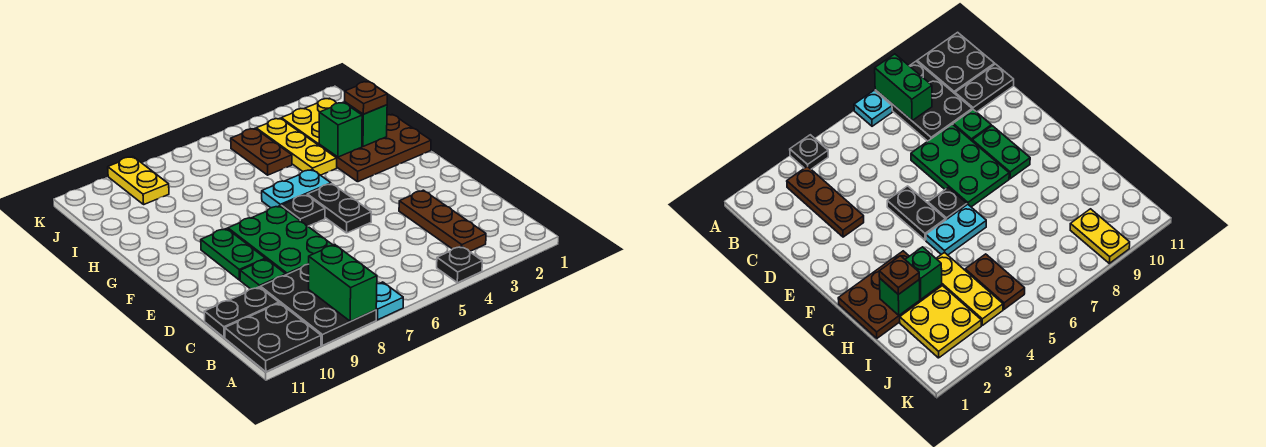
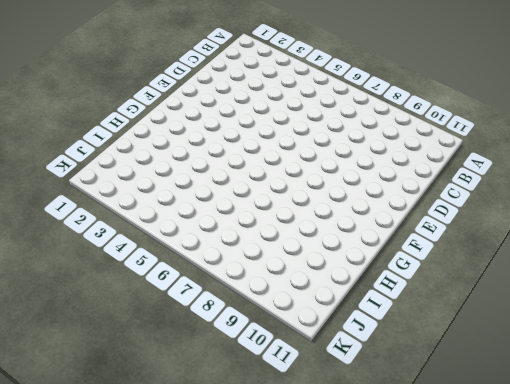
none -> black plate A4 level 1
none -> cyan plate A7 level 1
none -> black plate A8:C9 level 1

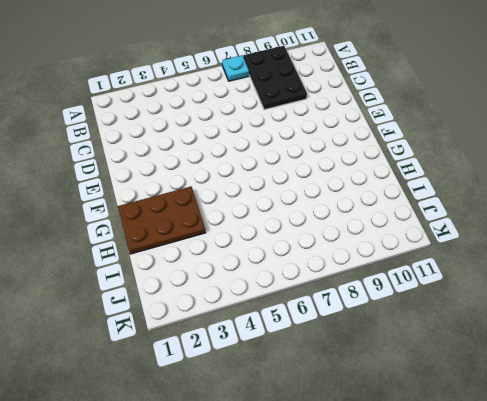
none -> black plate A4 level 1
none -> black plate A10:B11 level 1
none -> brown plate B3:D3 level 1

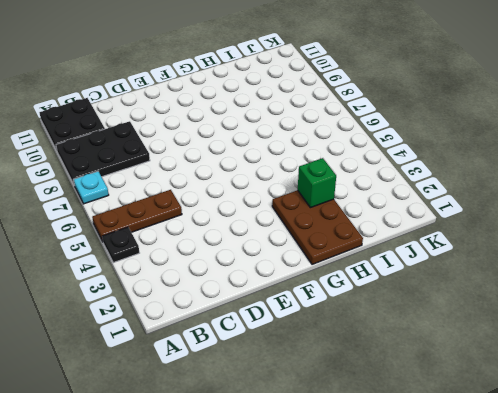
brown plate A5:C5 level 1 -> brown plate B3:D3 level 1
none -> black plate C10:C11 level 1
none -> green plate D7:F8 level 1
none -> green plate D9 level 1

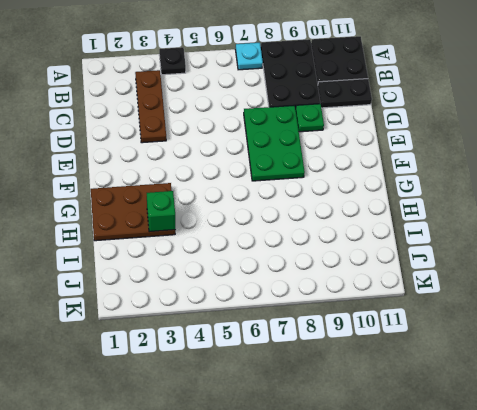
none -> black plate E5:F5 level 1
none -> green plate E9:F9 level 1
none -> black plate F6 level 1

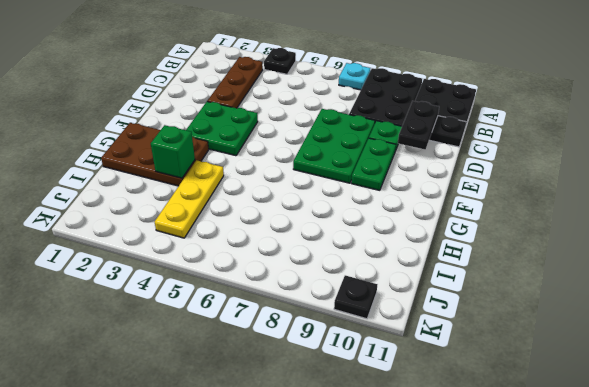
black plate C10:D10 level 2 -> black plate E5:F5 level 1
green plate E3:F4 level 1 -> none
black plate K10 level 1 -> black plate F6 level 1
none -> cyan plate G5:G6 level 1
none -> yellow plate I2:J3 level 1
none -> brown plate I5:J5 level 1

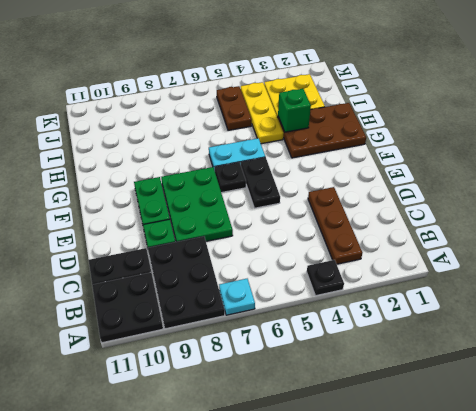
none -> yellow plate J9:K9 level 1
none -> green brick A8:B8 level 2
none -> green brick H2 level 2

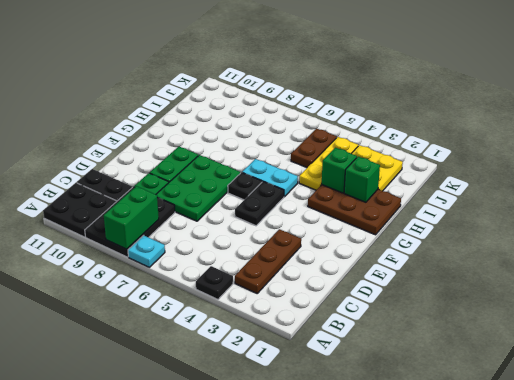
none -> yellow plate J9:K9 level 1
none -> brown plate H2 level 3

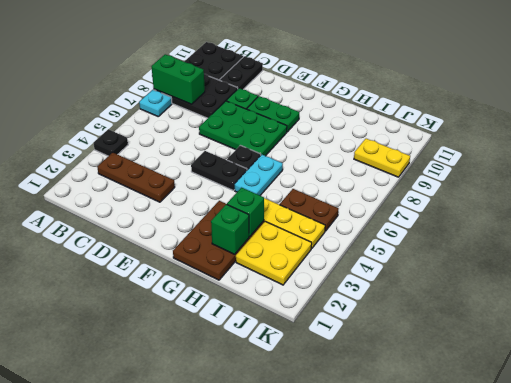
none -> brown plate H2 level 3

